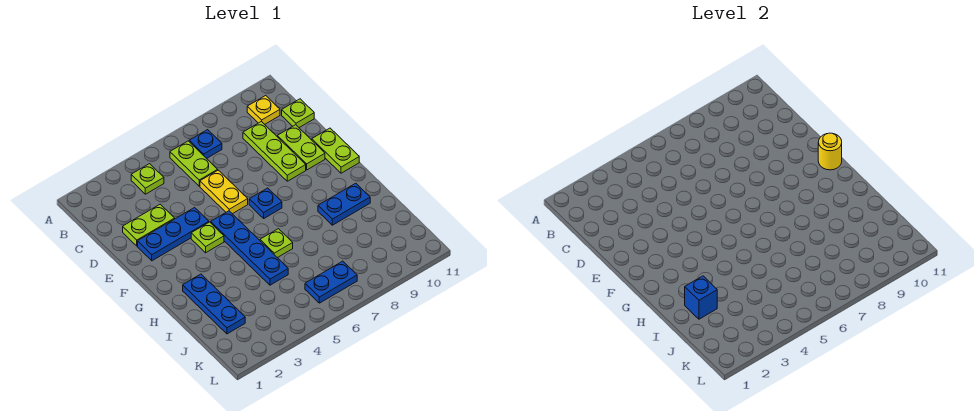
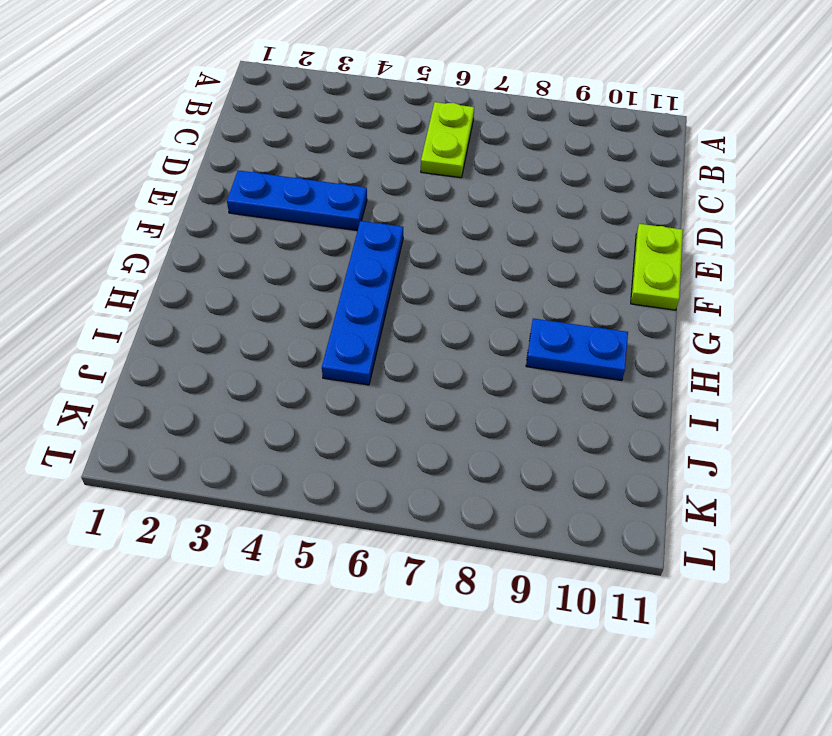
none -> lime plate B4 level 1
none -> blue plate B7 level 1
none -> yellow plate B10 level 1

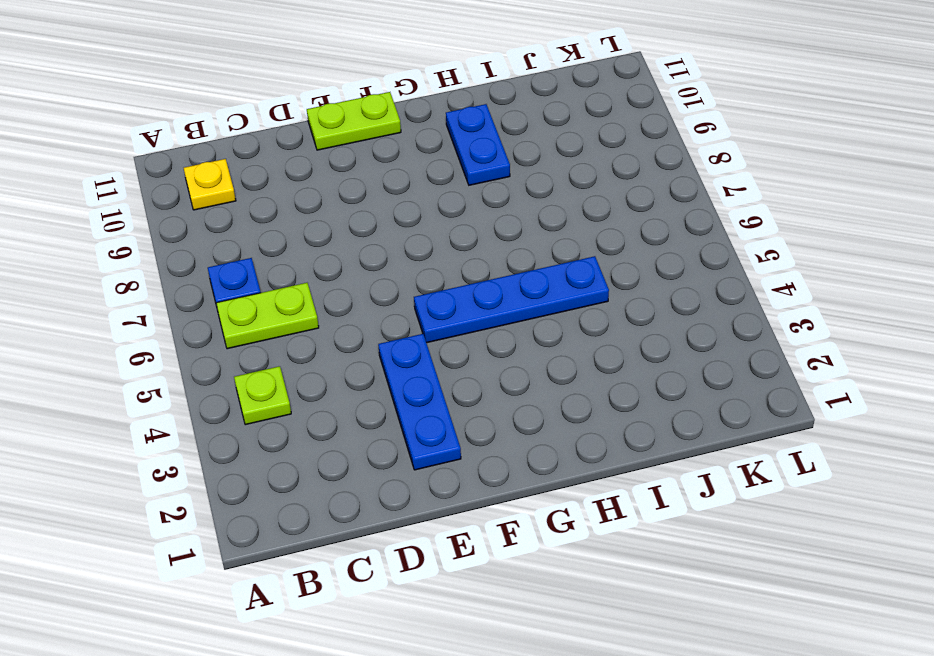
none -> lime plate C9:E9 level 1
none -> lime plate C11 level 1
none -> lime plate D2:D3 level 1

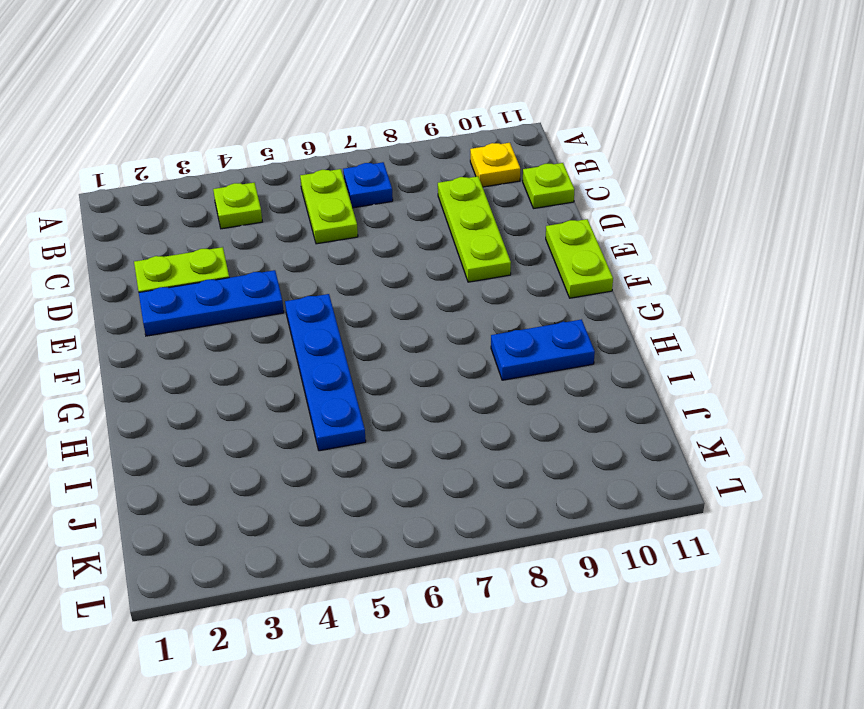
none -> yellow plate D6:E6 level 1
none -> lime plate D10:E10 level 1
none -> lime plate F4 level 1

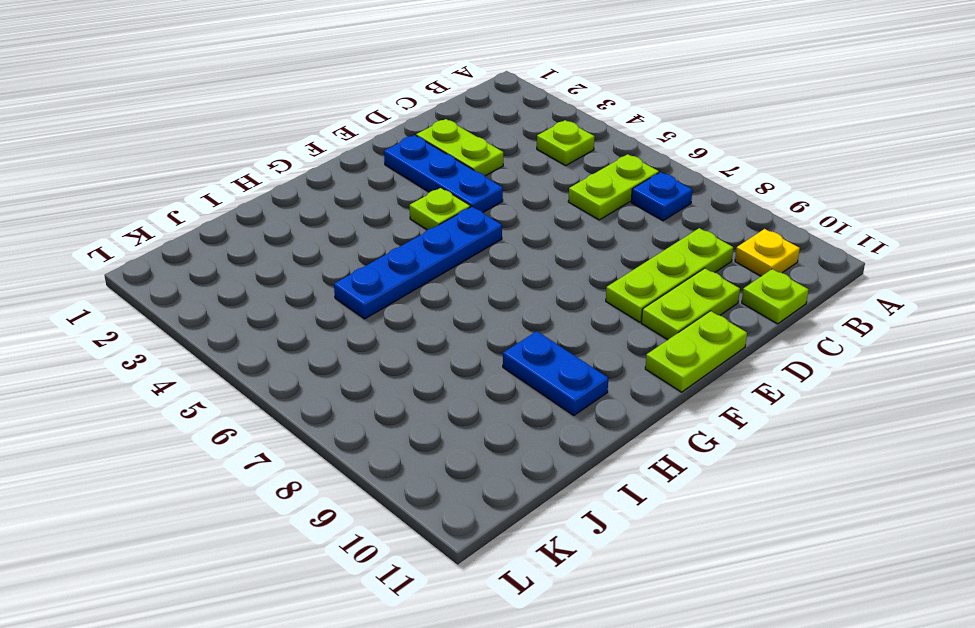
none -> yellow plate D6:E6 level 1
none -> blue plate F7 level 1
none -> blue plate H2:J2 level 1

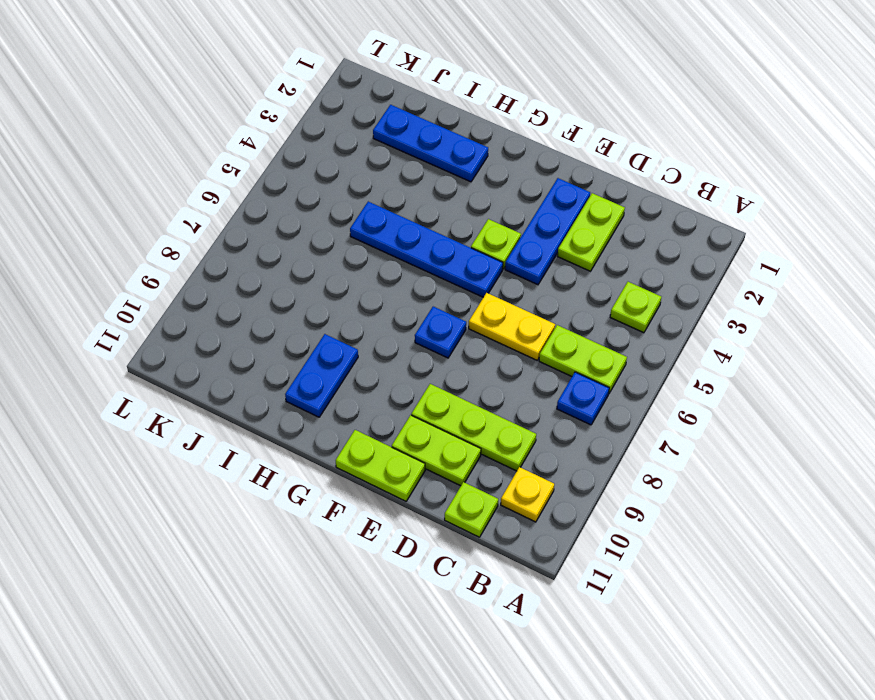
none -> lime plate H6 level 1
none -> blue plate K6:K7 level 1
none -> yellow round brick F11 level 2

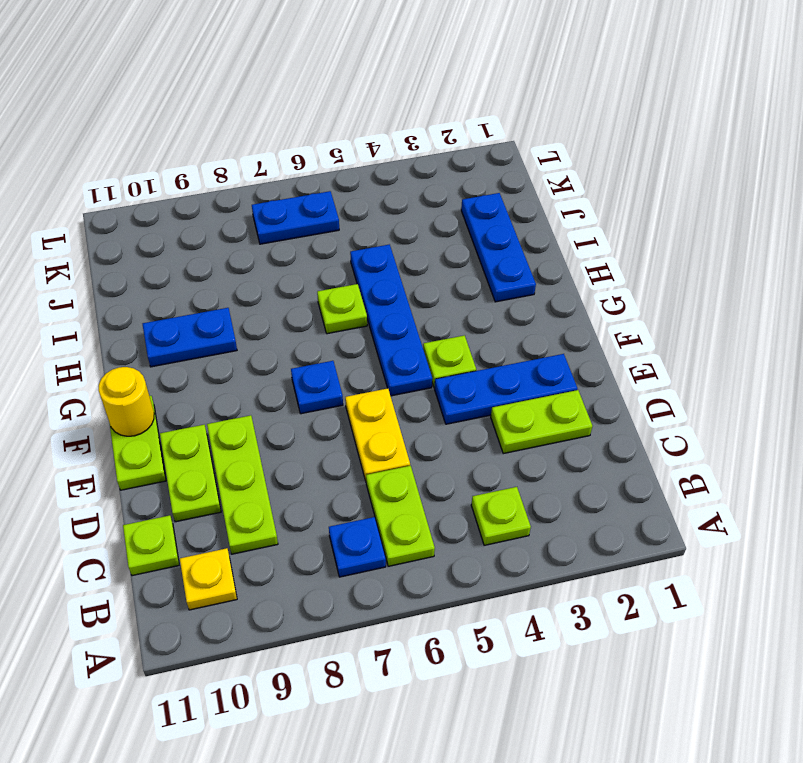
none -> blue brick I2 level 2

